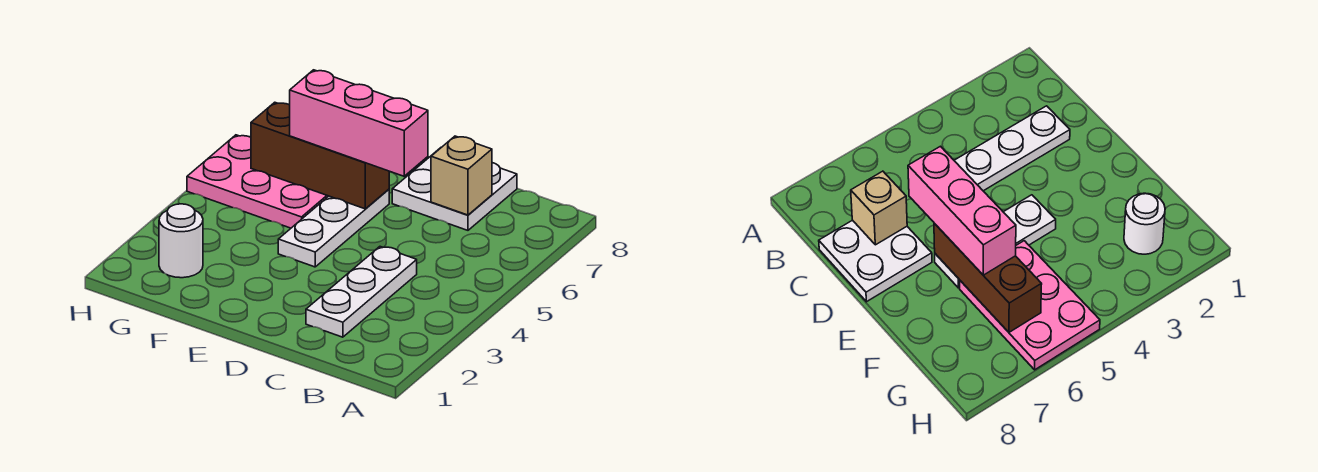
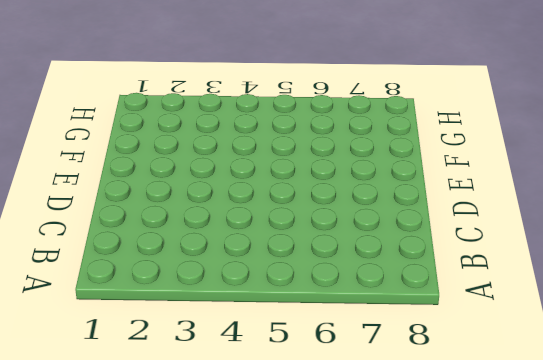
none -> white plate C2:C4 level 1
none -> white plate C7:D8 level 1

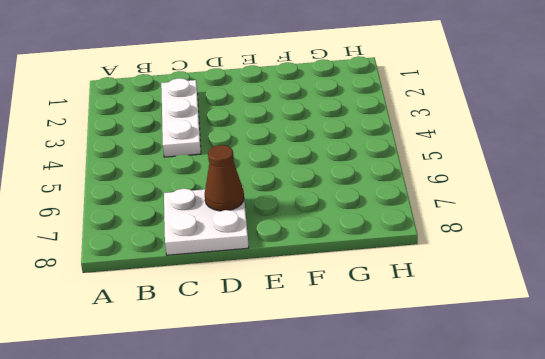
brown cone D7 level 2 -> none
none -> white plate E4:E6 level 1
none -> pink plate F5:H6 level 1

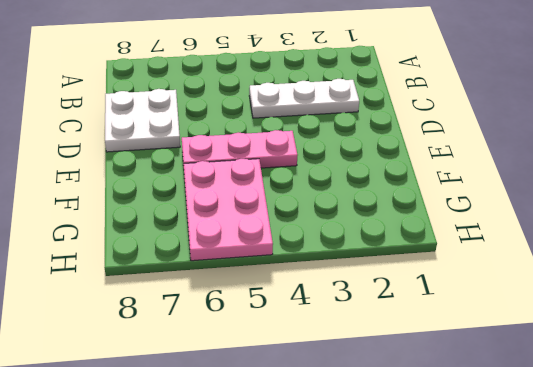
pink plate E4:E6 level 1 -> white plate E4:E6 level 1
none -> white round brick G2 level 1
none -> tan brick C7 level 2

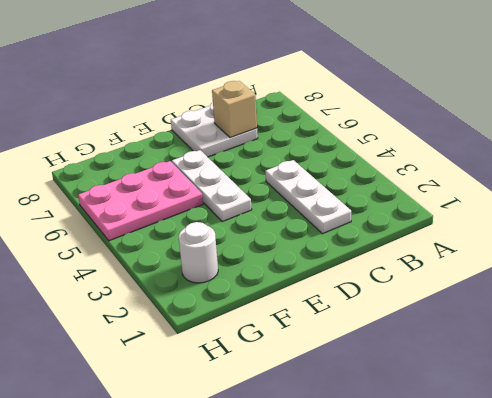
none -> brown brick E6:G6 level 2
none -> pink brick D6:F6 level 3

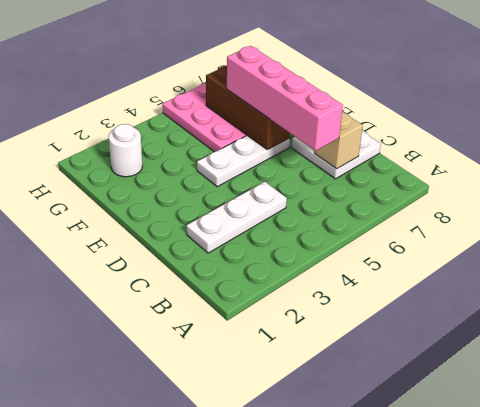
pink brick C6:F6 level 3 -> pink brick D6:F6 level 3

